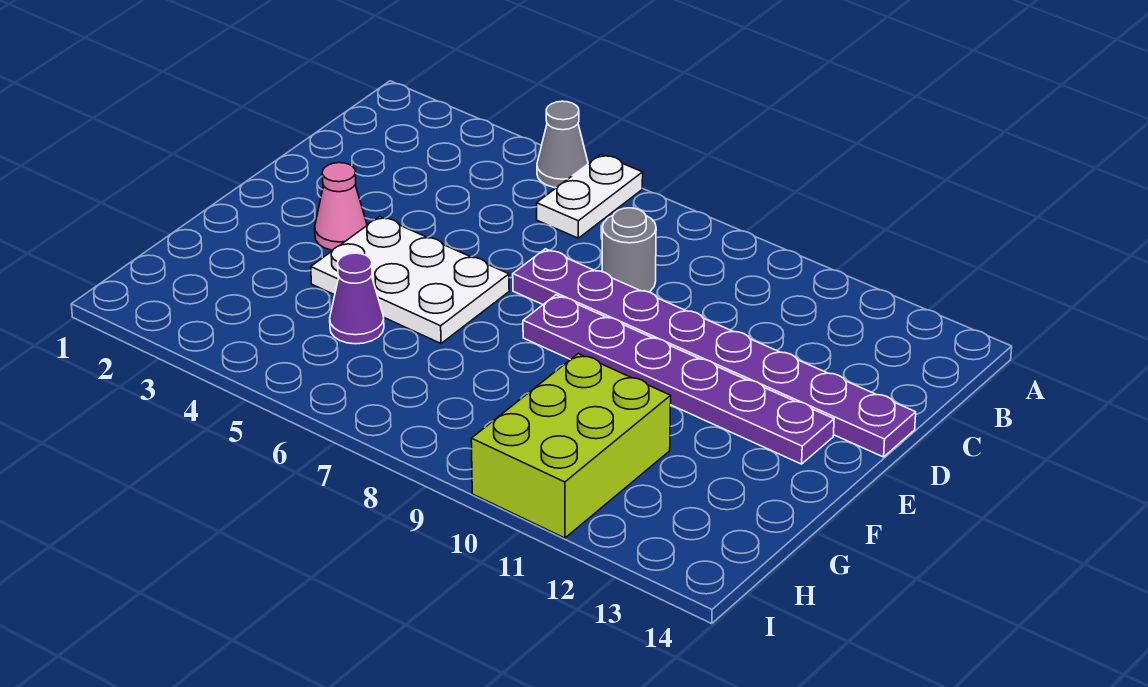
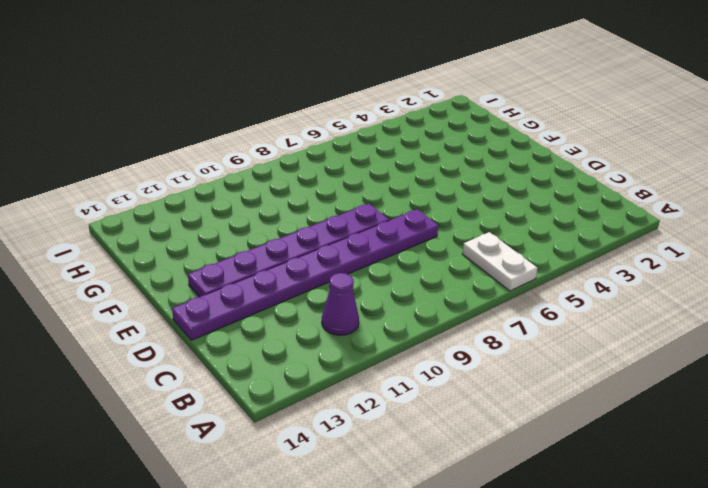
purple cone B11 level 1 -> purple cone G5 level 1
none -> grey cone A5 level 1
none -> grey round brick C8 level 1

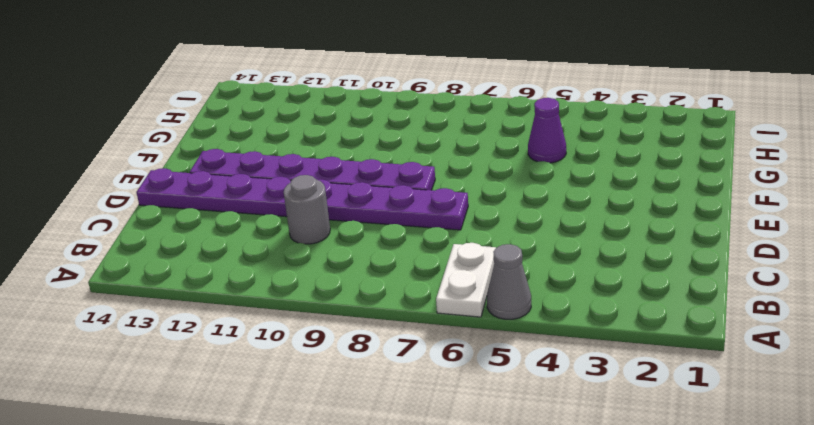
grey round brick C10 level 1 -> grey round brick C8 level 1
none -> pink cone E3 level 1
none -> white plate E4:F6 level 1

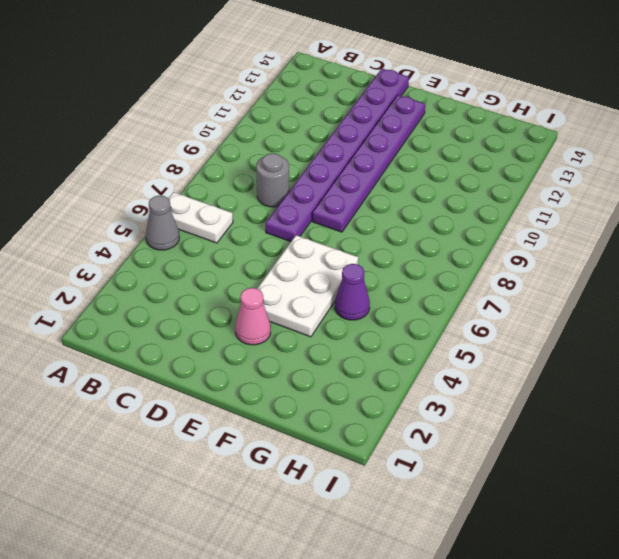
none -> lime brick G10:I11 level 1

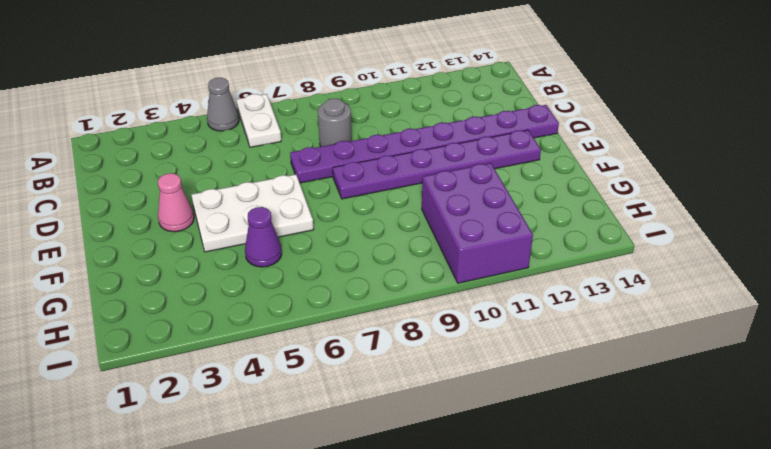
purple brick G10:I11 level 1 -> lime brick G10:I11 level 1

